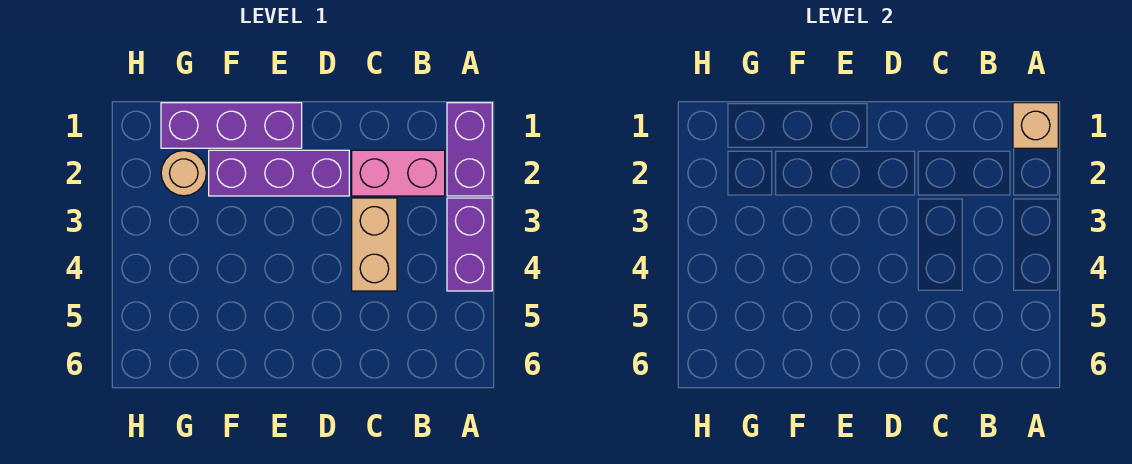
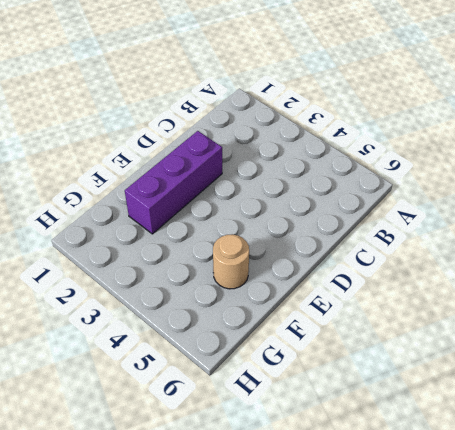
tan round brick F5 level 1 -> tan round brick G2 level 1
none -> purple brick A1:A2 level 1
none -> purple brick A3:A4 level 1

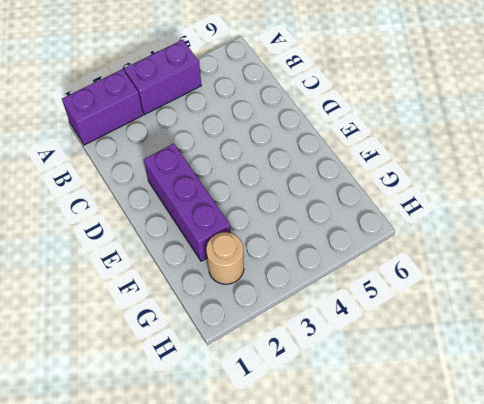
none -> pink brick B2:C2 level 1
none -> tan brick C3:C4 level 1

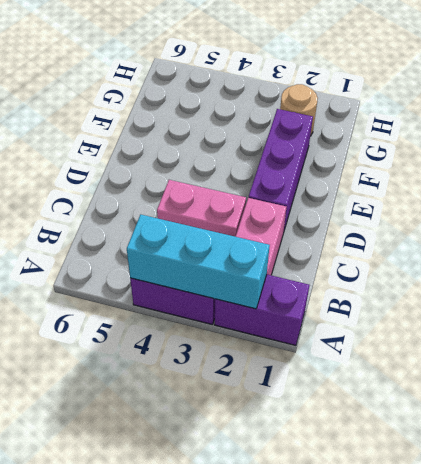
cyan brick A2:A4 level 2 -> none
pink brick C3:C4 level 1 -> tan brick C3:C4 level 1
none -> purple brick E1:G1 level 1
none -> tan brick A1 level 2

